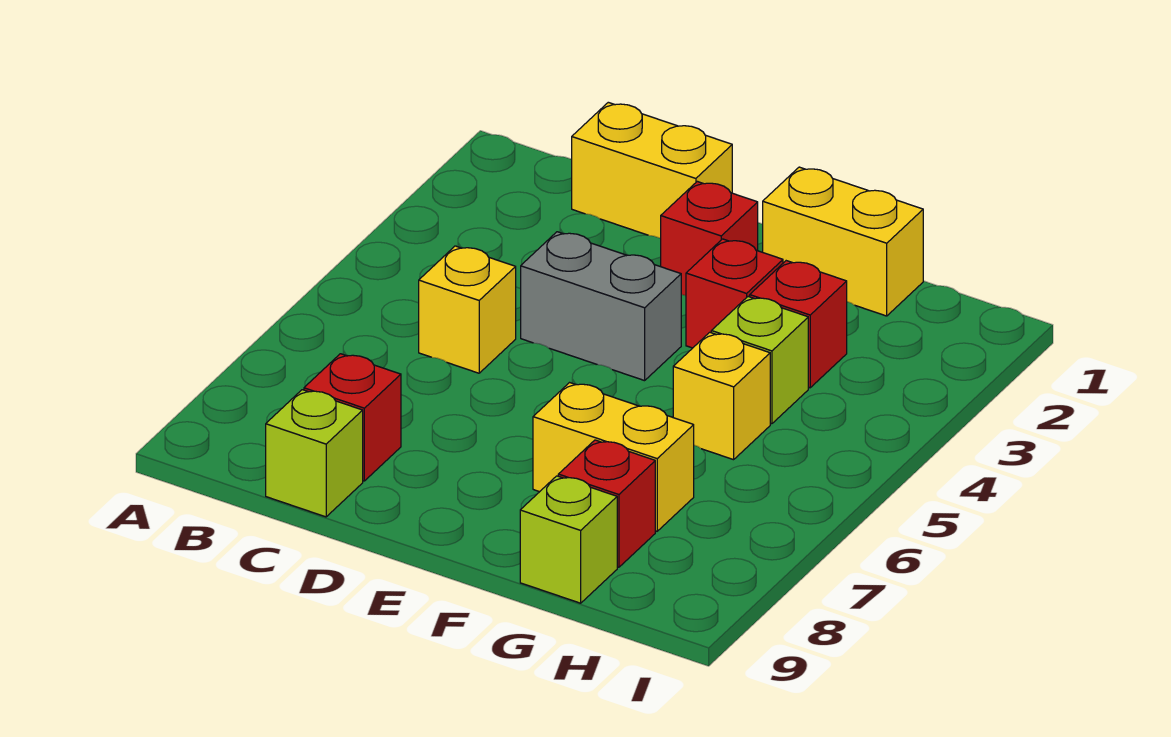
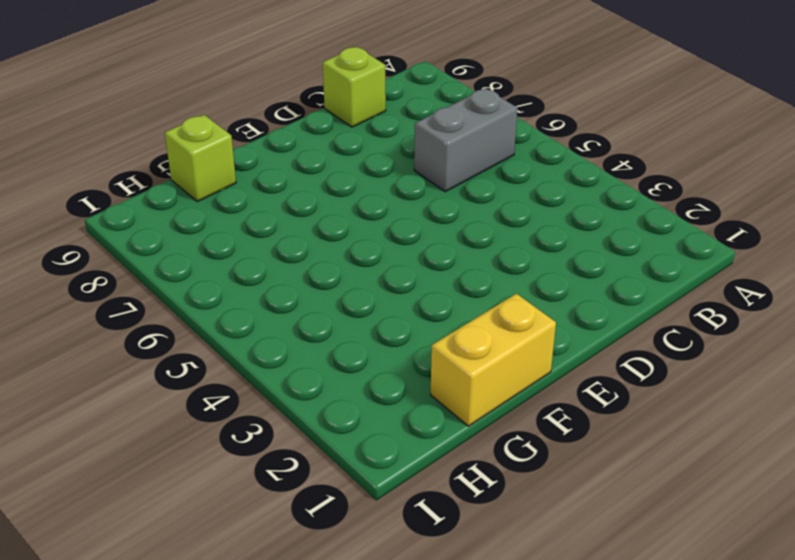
grey brick B6:C6 level 1 -> grey brick D4:E4 level 1
none -> yellow brick C1:D1 level 1
none -> yellow brick C5 level 1
none -> red brick C8 level 1

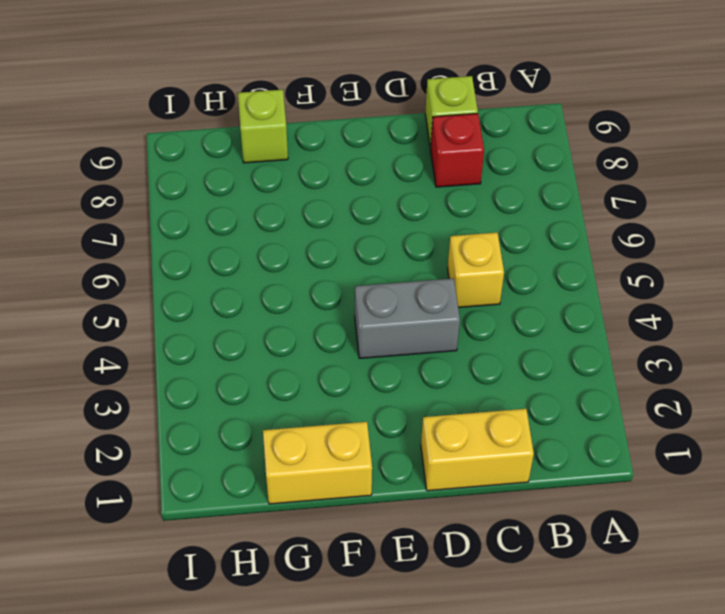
none -> red brick E2 level 1
none -> red brick F3 level 1
none -> yellow brick F7:G7 level 1

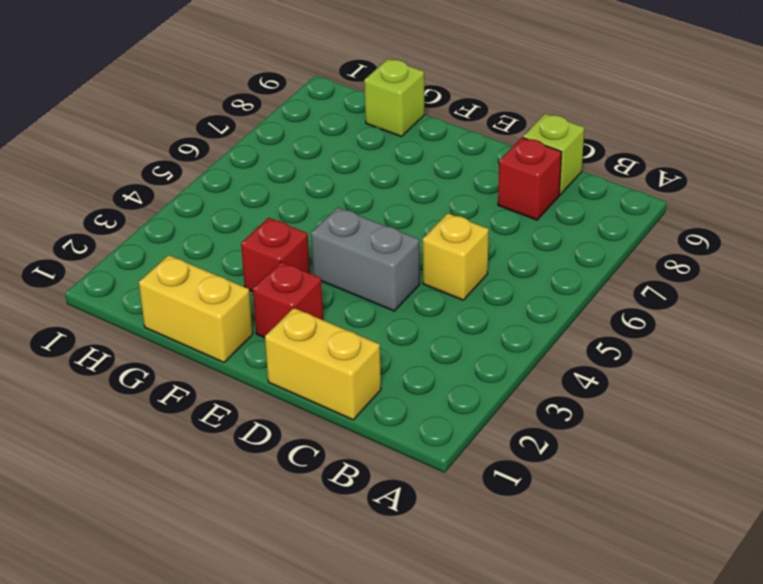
none -> yellow brick F7:G7 level 1
none -> red brick G3 level 1
none -> lime brick G4 level 1

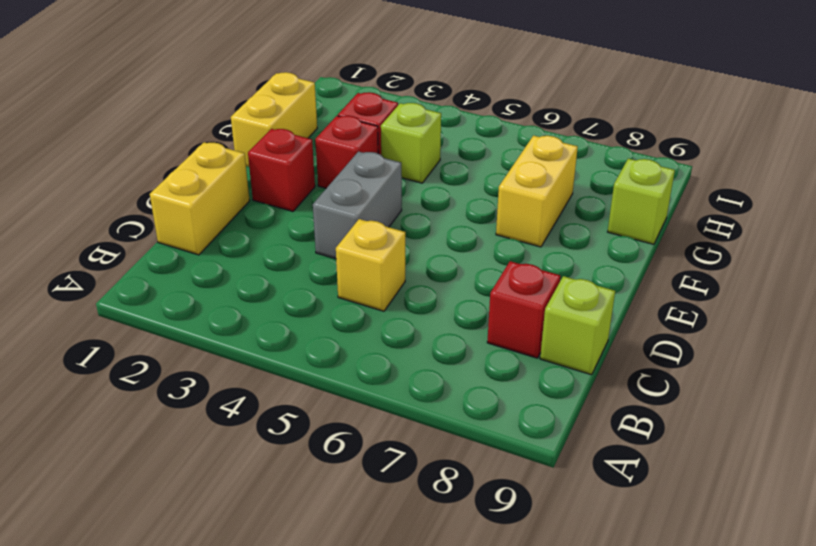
none -> yellow brick G5 level 1
none -> red brick G8 level 1

